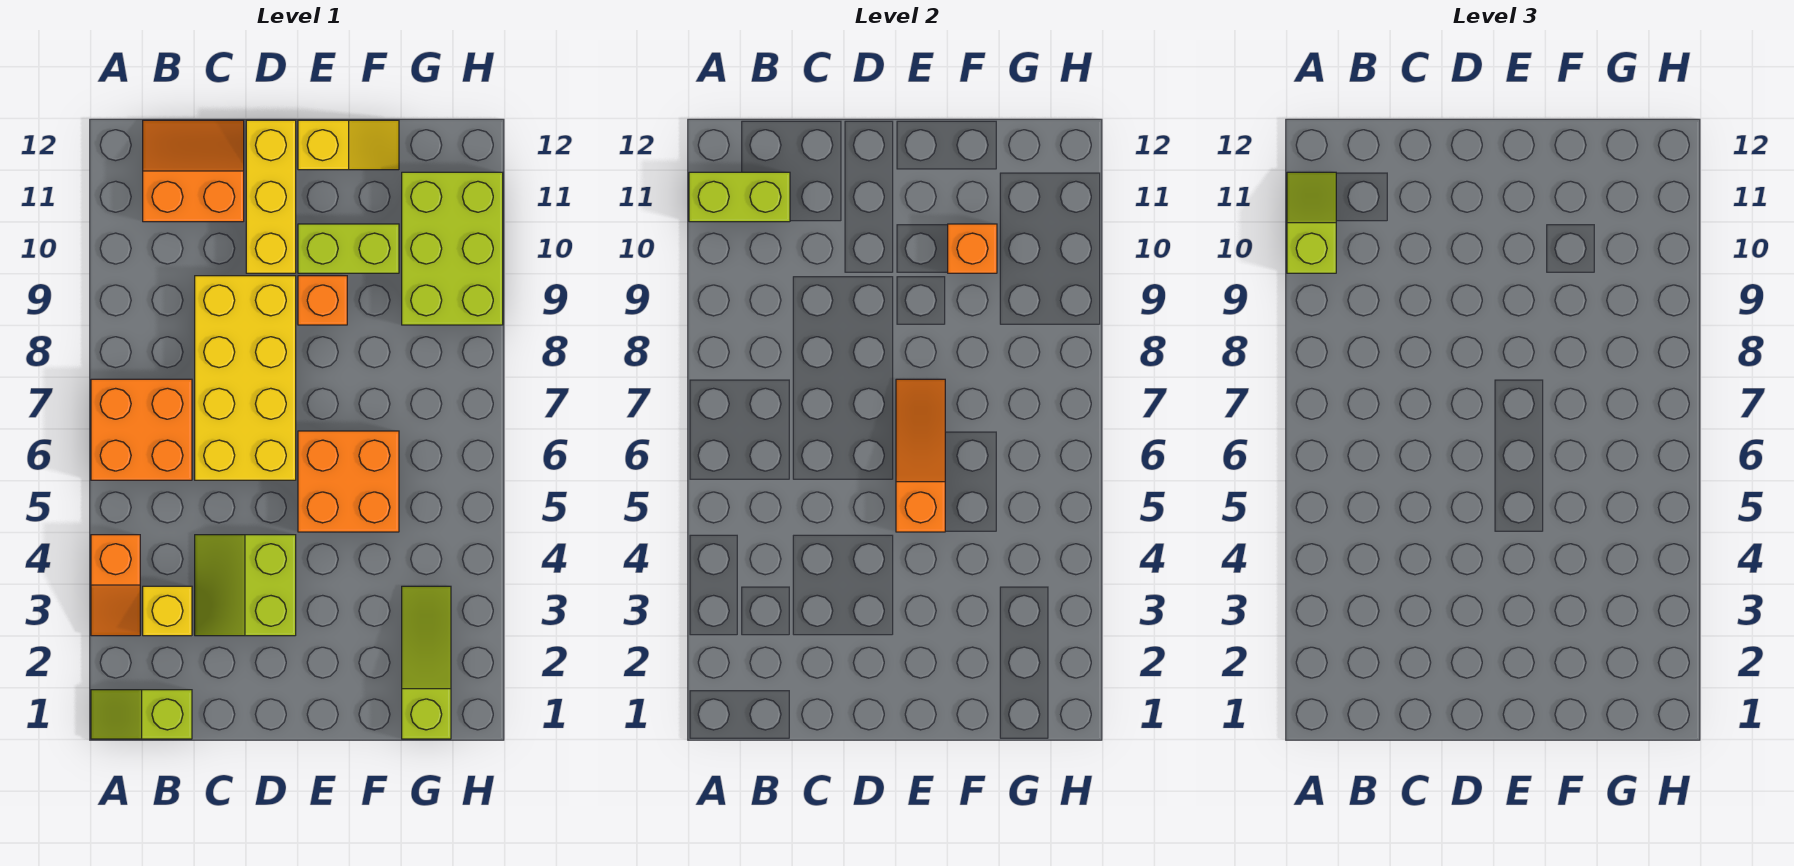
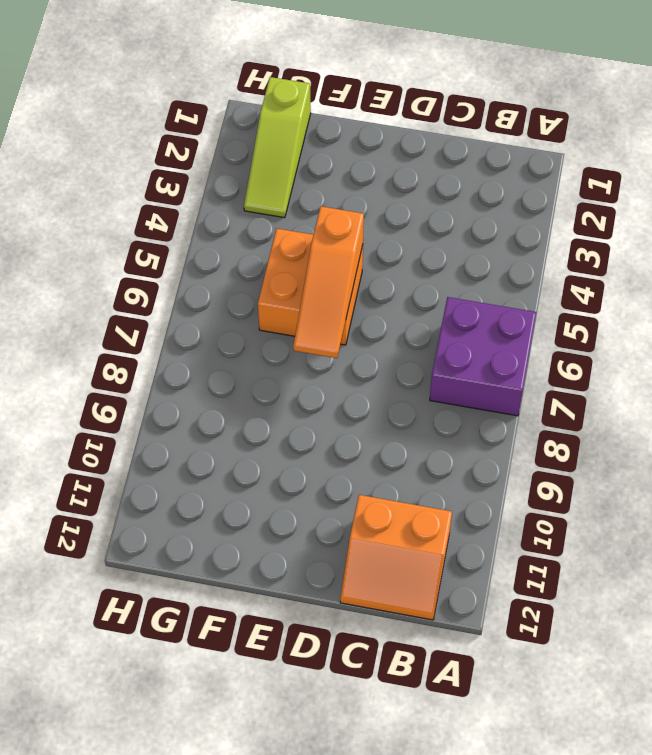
purple brick A6:B7 level 1 -> orange brick A6:B7 level 1
none -> lime slope A1:B1 level 1 top B
none -> orange slope A3:A4 level 1 top 4
none -> yellow brick B3 level 1

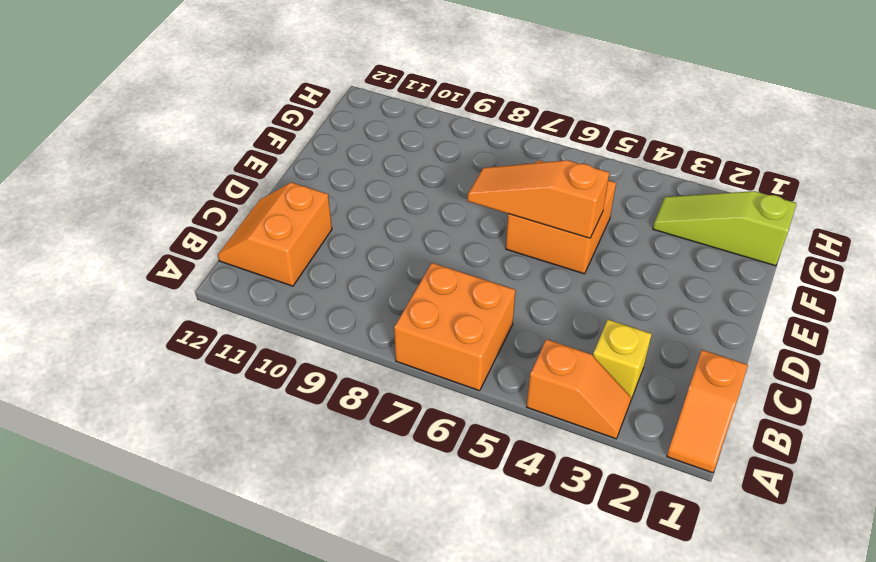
orange slope A1:B1 level 1 top B -> lime slope A1:B1 level 1 top B
none -> lime slope C3:D4 level 1 top D
none -> yellow brick C6:D9 level 1
none -> yellow brick D10:D12 level 1

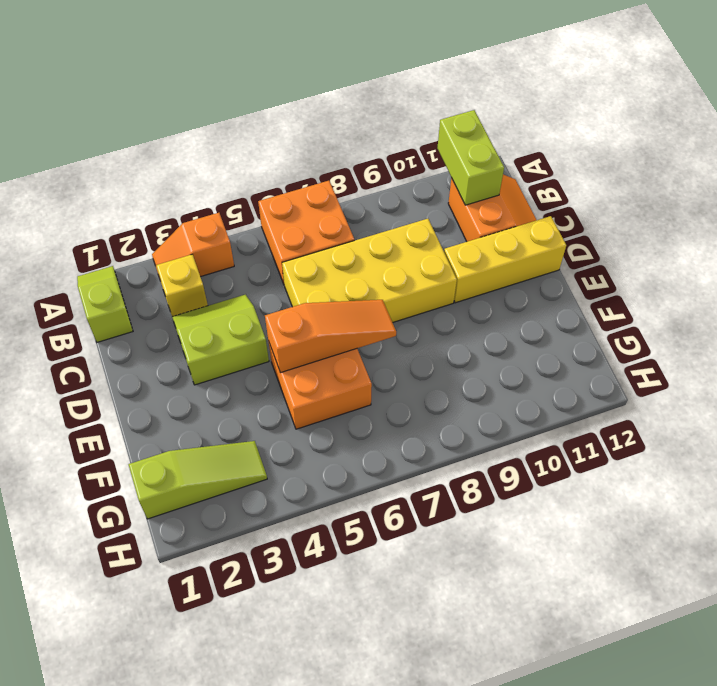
none -> orange brick E9 level 1
none -> lime brick E10:F10 level 1
none -> yellow slope E12:F12 level 1 top E

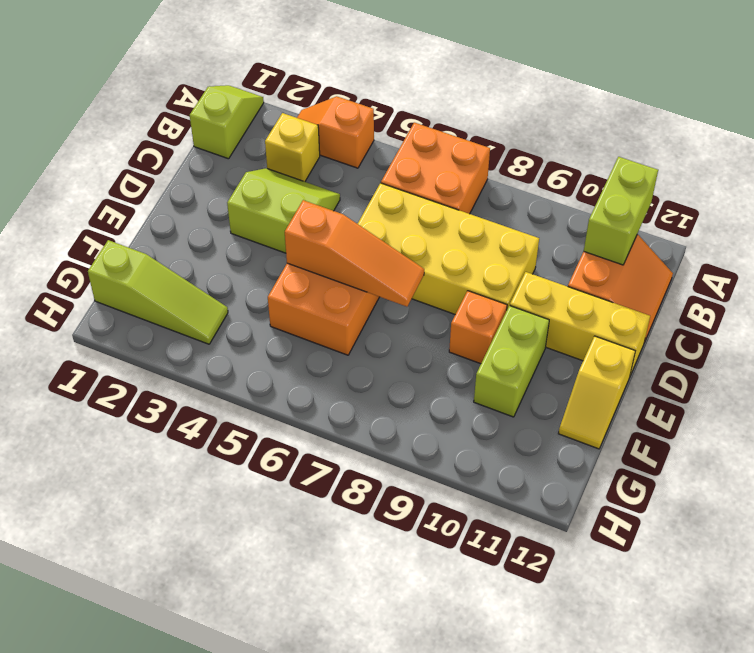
none -> lime brick G9:H11 level 1
none -> orange brick F10 level 2
none -> lime slope A10:A11 level 3 top 10

